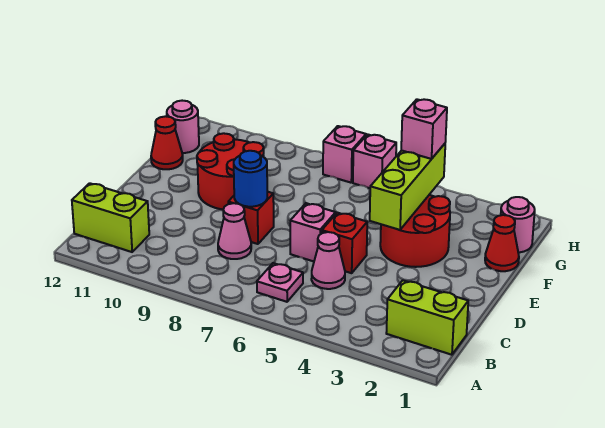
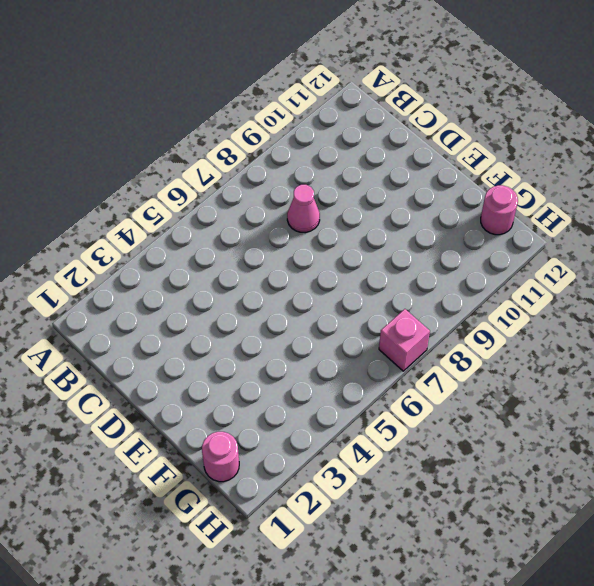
none -> lime brick B1:B2 level 1
none -> pink plate B6 level 1
none -> lime brick B11:B12 level 1

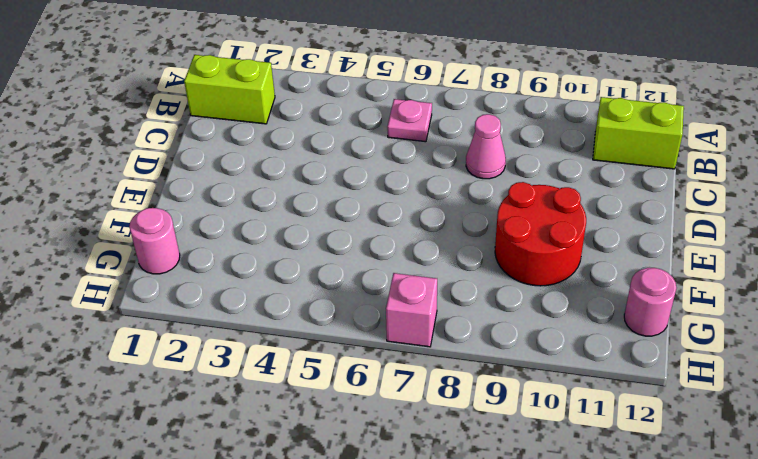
none -> pink cone C5 level 1
none -> red brick D5 level 1
none -> pink brick D6 level 1

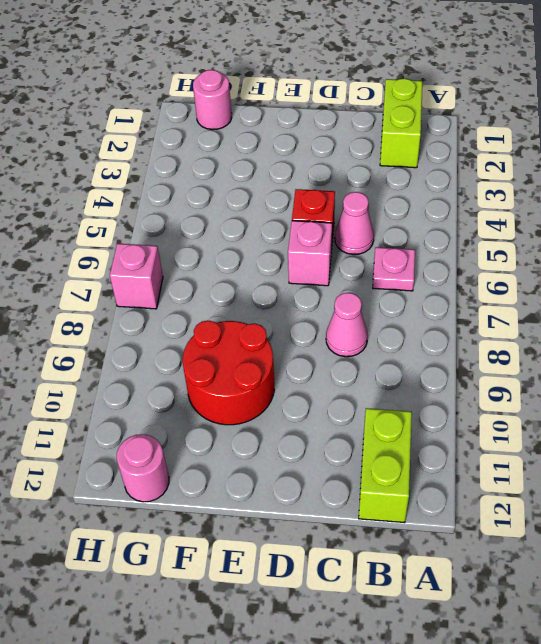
none -> red brick D8 level 1
none -> red round brick E3:F4 level 1
none -> red cone F1 level 1

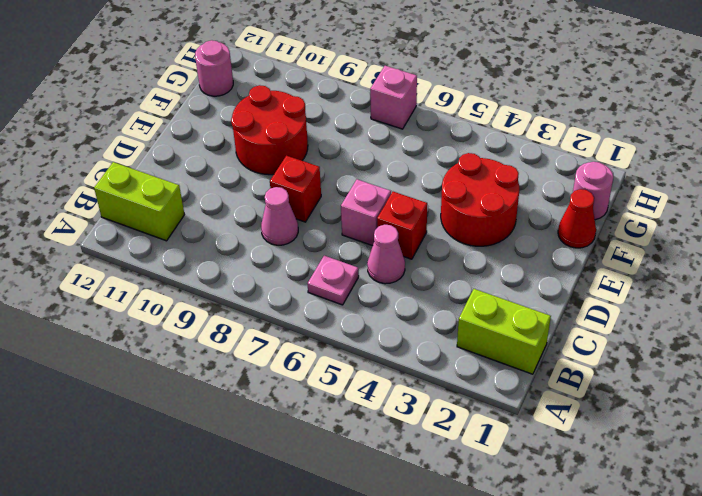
none -> red cone F12 level 1
none -> pink brick H6 level 1
none -> blue round brick D8 level 2

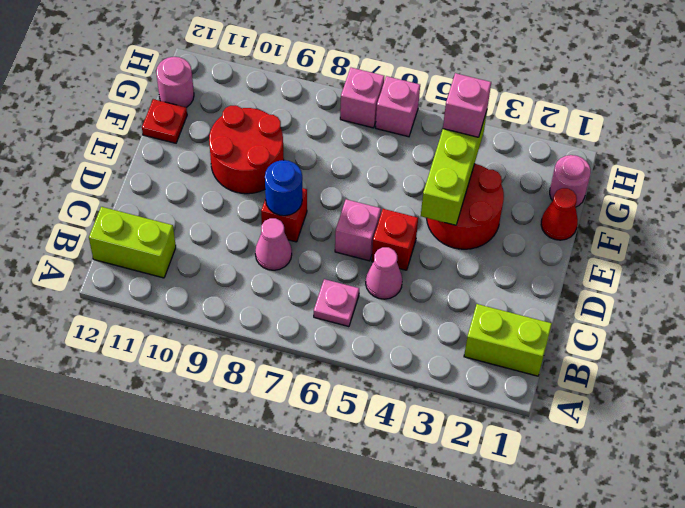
red plate F12 level 1 -> red cone F12 level 1

